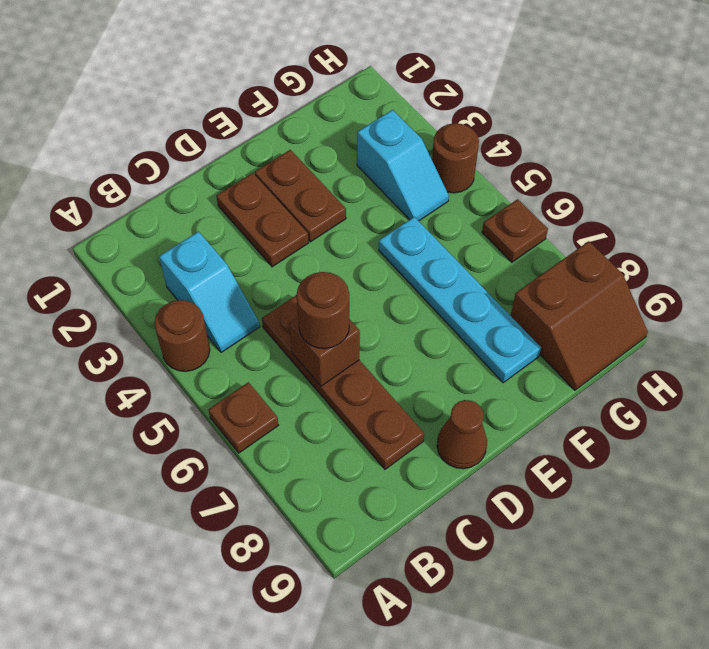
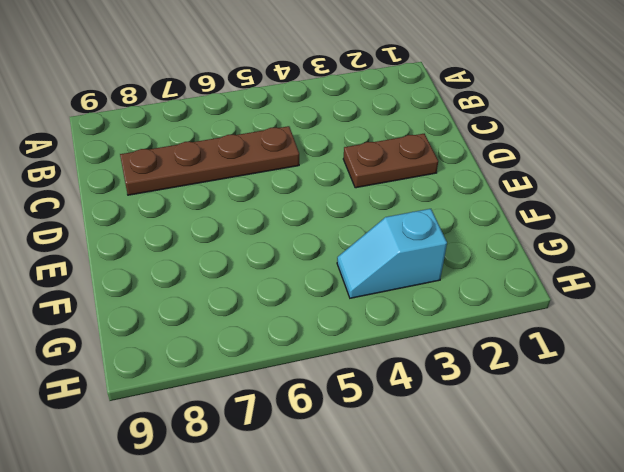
none -> brown round brick A4 level 1
none -> brown plate A6 level 1
none -> cyan slope B3:B4 level 1 top 3

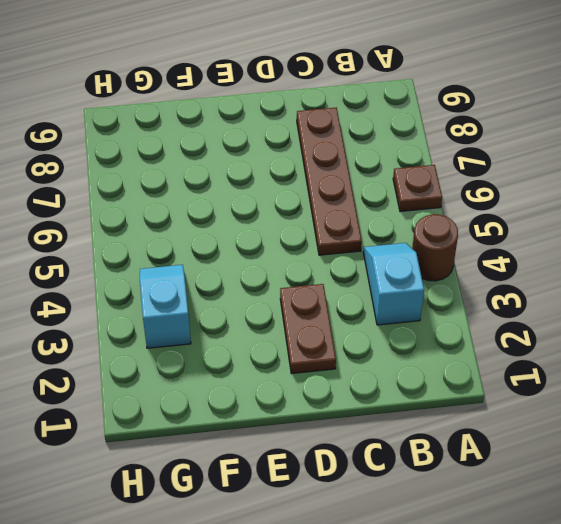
none -> brown cone D9 level 1
none -> brown plate E2:E3 level 1
none -> cyan plate F5:F8 level 1

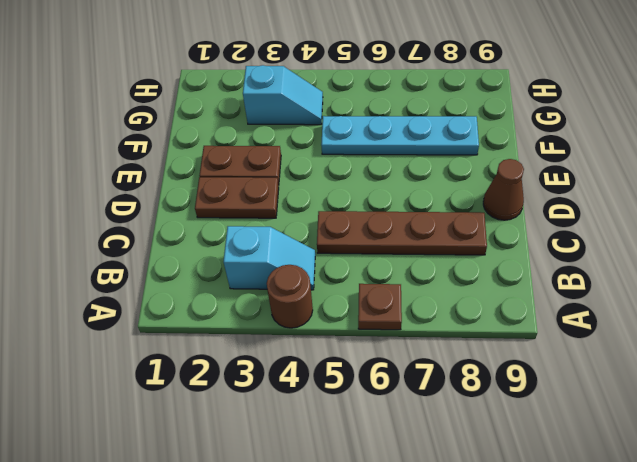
none -> brown slope G8:H9 level 1 top 8
none -> brown round brick H4 level 1
none -> brown plate H6 level 1

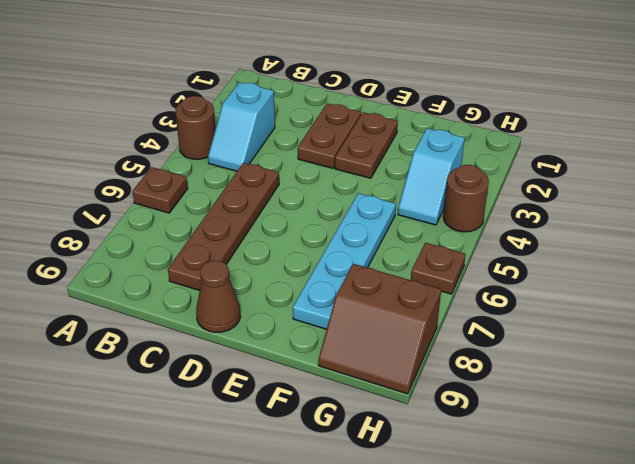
none -> brown brick C6 level 2
none -> brown round brick C6 level 3

